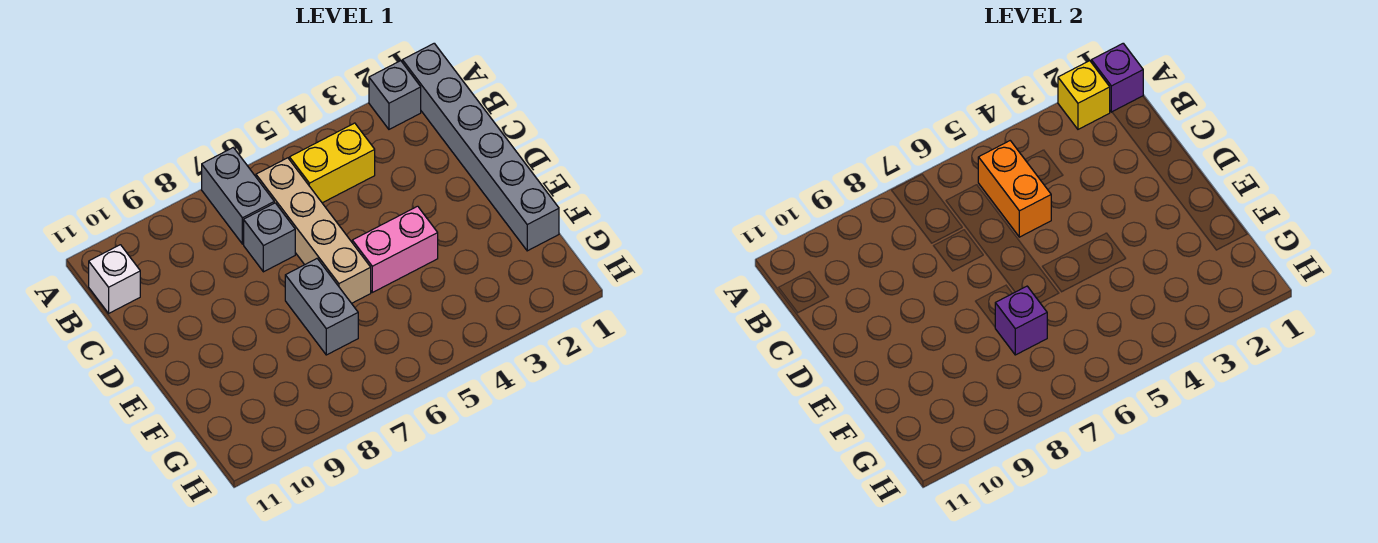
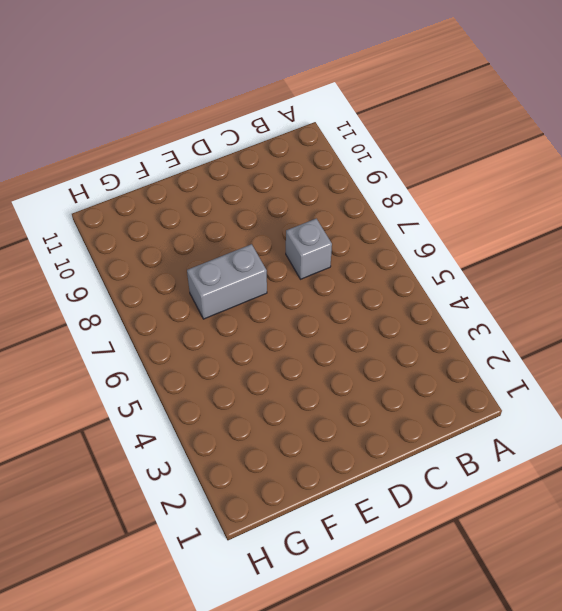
none -> grey brick A1:F1 level 1
none -> grey brick A2 level 1
none -> grey brick A7:B7 level 1

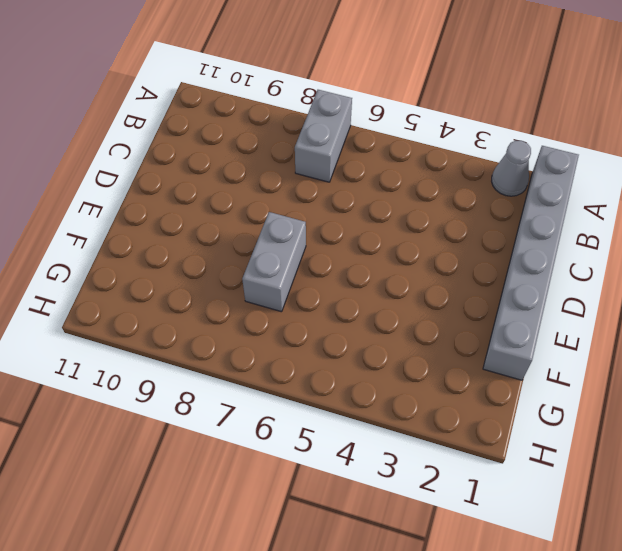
grey cone A2 level 1 -> grey brick A2 level 1
none -> yellow brick B4:B5 level 1
none -> tan brick B6:E6 level 1
none -> white brick B11 level 1

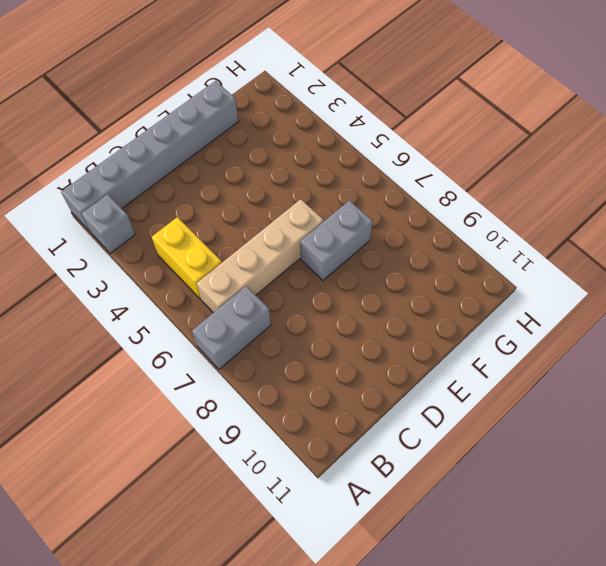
none -> white brick B11 level 1
none -> grey brick C7 level 1
none -> pink brick E4:E5 level 1

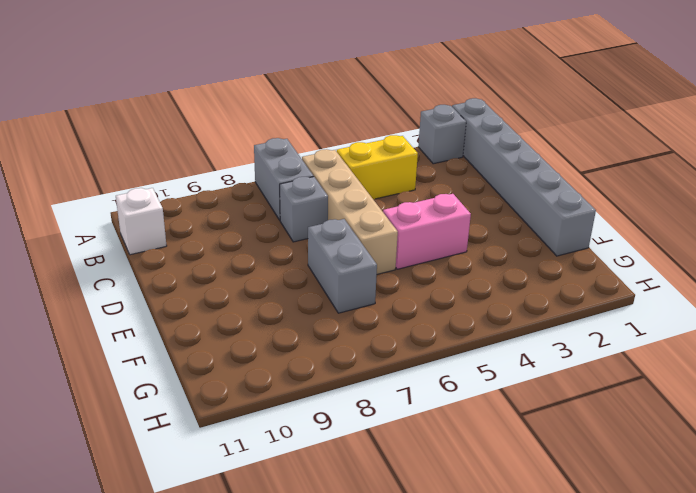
none -> purple brick A1 level 2
none -> yellow brick A2 level 2
none -> orange brick B5:C5 level 2

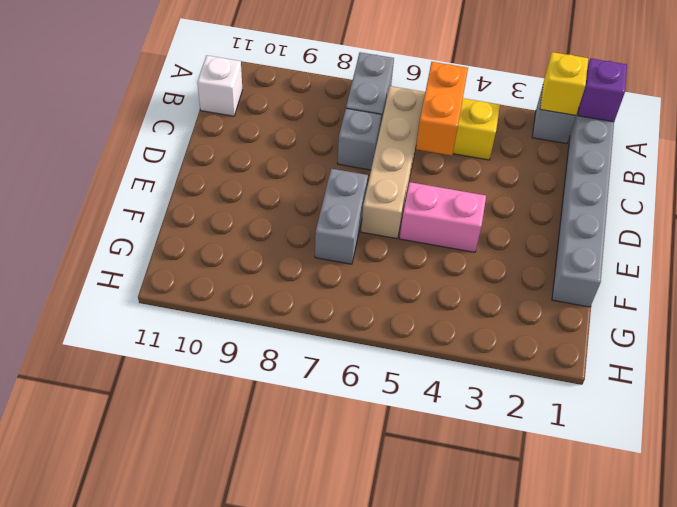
none -> purple brick F7 level 2

